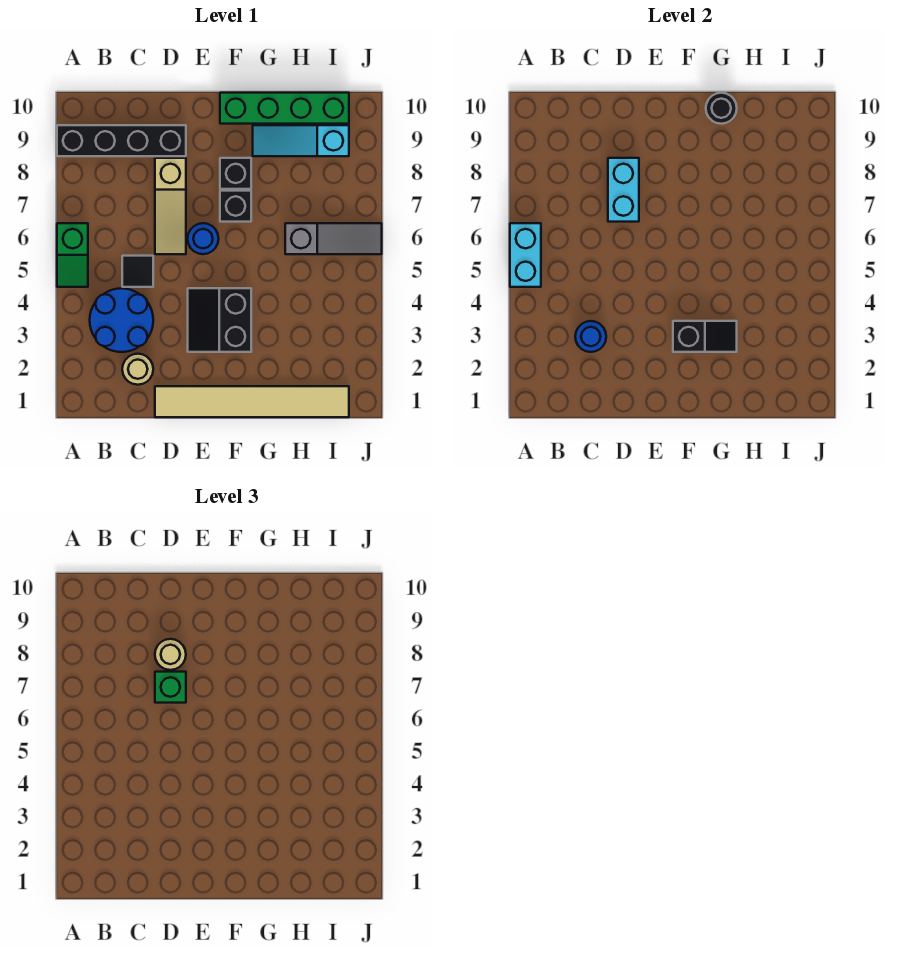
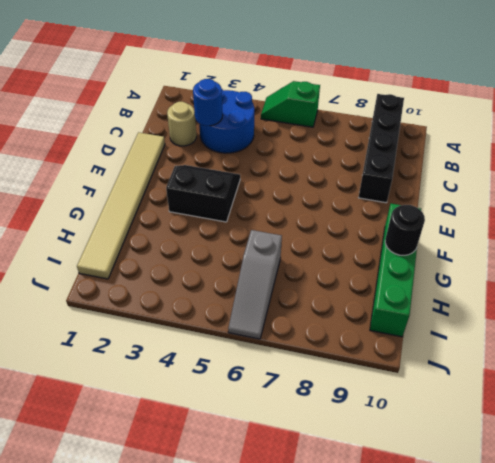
none -> black tile C5 level 1
none -> tan slope D6:D8 level 1 top 8
none -> blue round brick E6 level 1

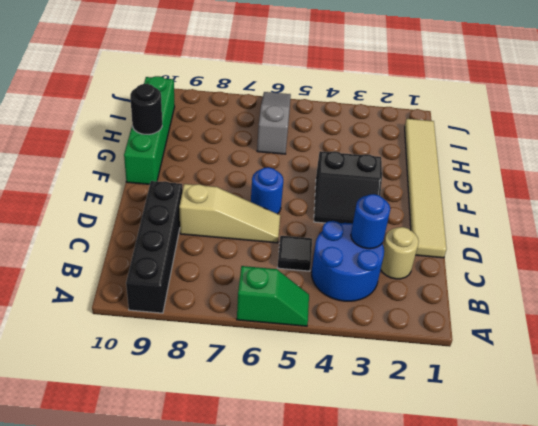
none -> black brick F7 level 1
none -> black brick F8 level 1
none -> cyan slope G9:I9 level 1 top I

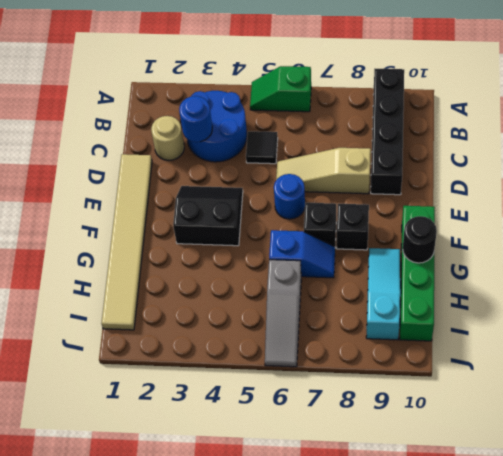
blue slope G6:G7 level 1 top 6 -> none
none -> cyan brick A5:A6 level 2
none -> cyan brick D7:D8 level 2
none -> black slope F3:G3 level 2 top F

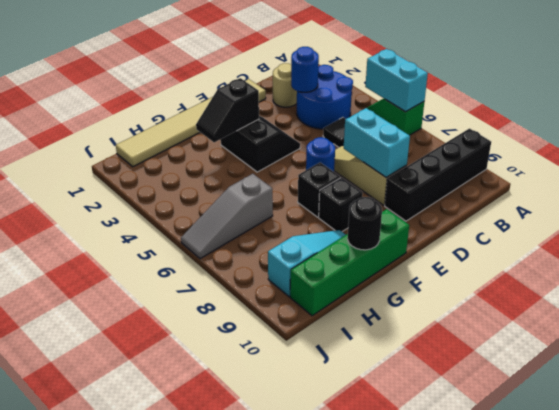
none -> green brick D7 level 3
none -> tan round brick D8 level 3

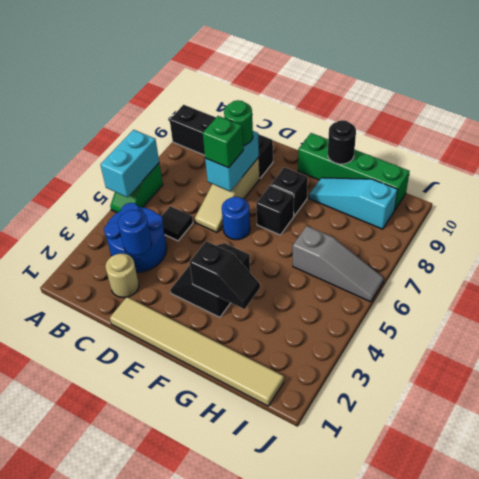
green round brick D8 level 3 -> tan round brick D8 level 3

